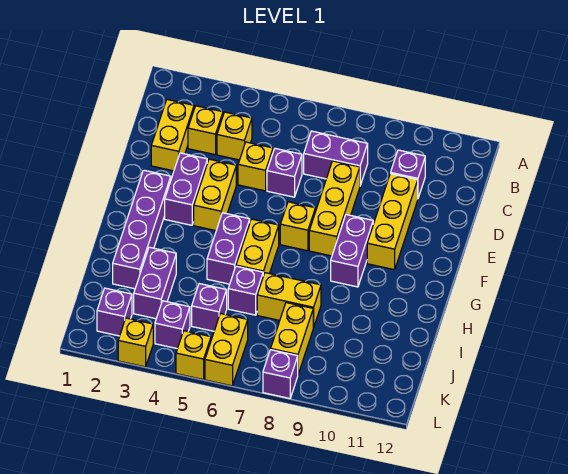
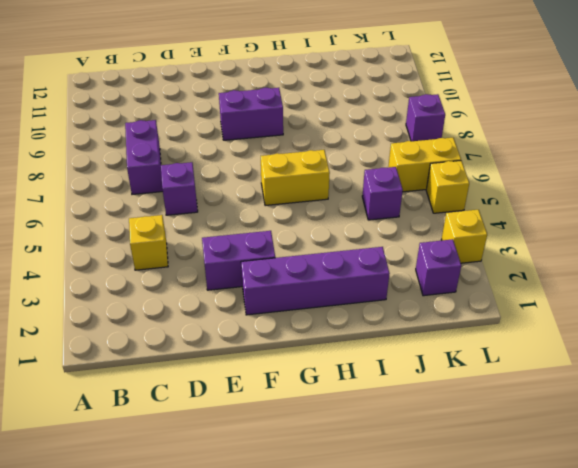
none -> yellow brick C2:D2 level 1
none -> yellow brick C3 level 1
none -> purple brick C10 level 1

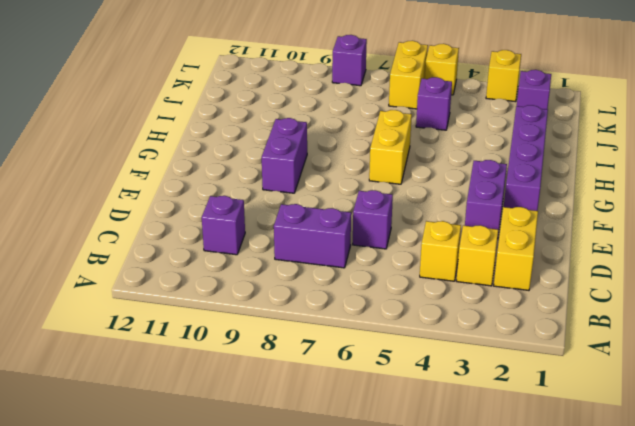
none -> yellow brick D5 level 1
none -> yellow brick D8:F8 level 1
none -> yellow brick D10:F10 level 1

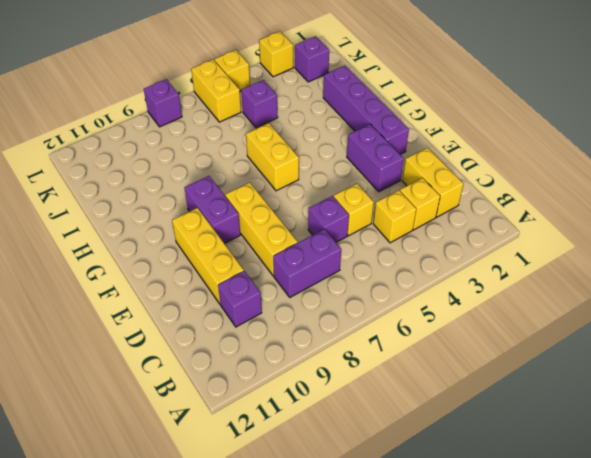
none -> yellow brick E4:F4 level 1
none -> yellow brick F7 level 1
none -> purple brick G5:H5 level 1

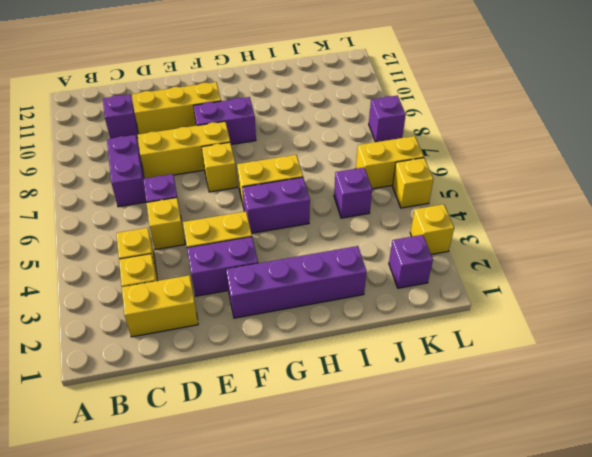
none -> purple brick I3:J3 level 1
none -> purple brick I6 level 1
none -> yellow brick I7:I8 level 1

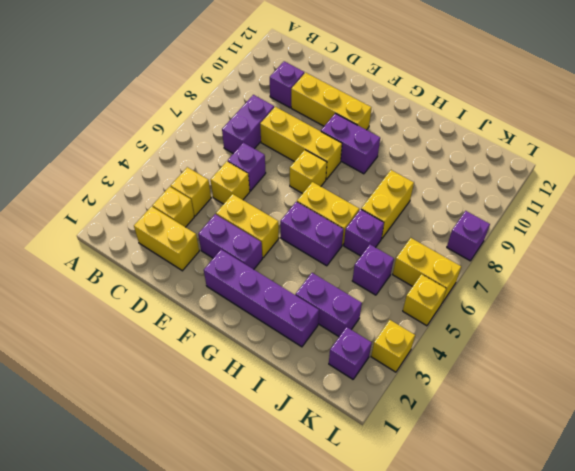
none -> yellow brick J8:K8 level 1
none -> purple brick K4 level 1

